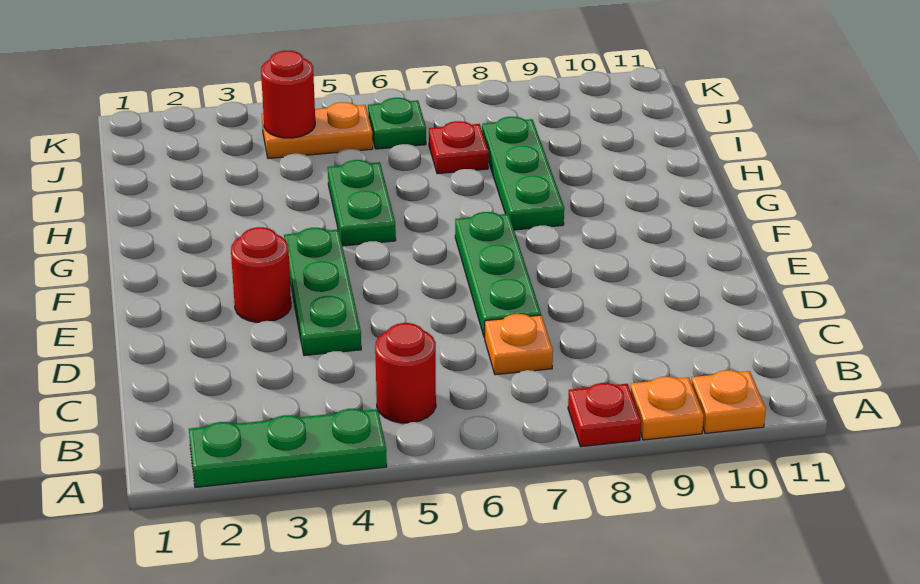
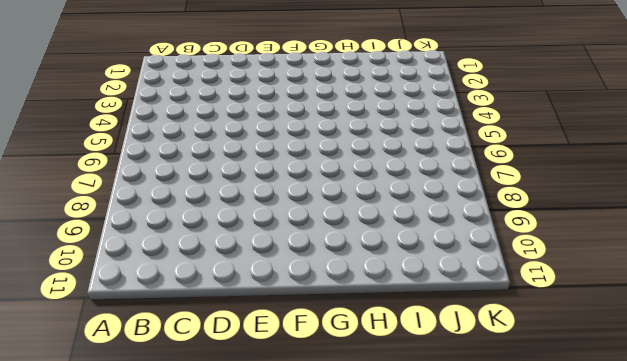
none -> green plate A2:A4 level 1
none -> red plate A8 level 1
none -> orange plate A9 level 1

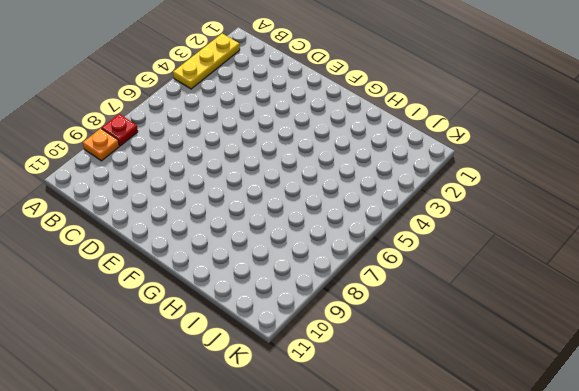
yellow plate A2:A4 level 1 -> green plate A2:A4 level 1
none -> orange plate A10 level 1
none -> red round brick B5 level 1
none -> orange plate C7 level 1

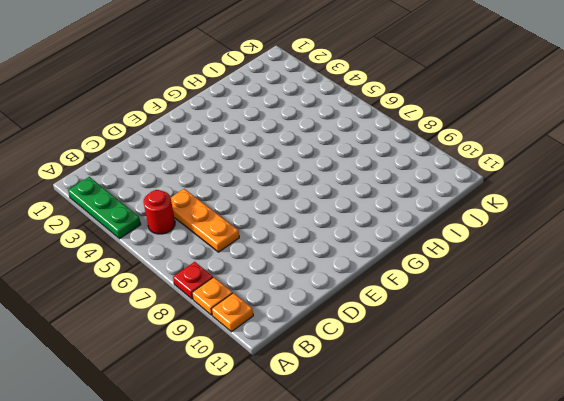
orange plate C5:C7 level 1 -> orange plate C7 level 1
none -> green plate D4:F4 level 1
none -> green plate D7:F7 level 1
none -> red round brick E3 level 1

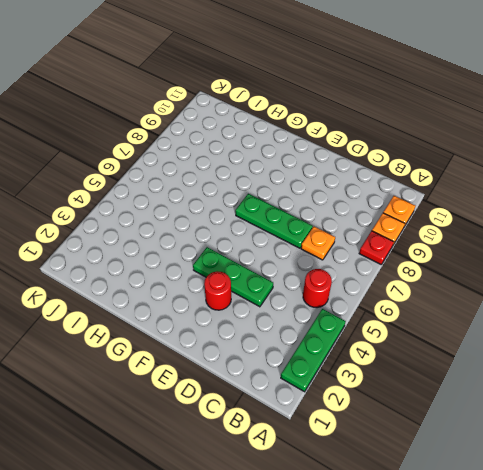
none -> green plate G5:H5 level 1
none -> green plate G8:I8 level 1
none -> red plate I7 level 1

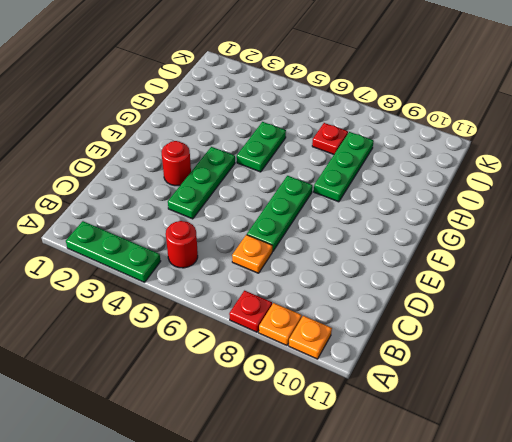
none -> orange plate J4:J5 level 1
none -> green plate J6 level 1
none -> red round brick J4 level 2

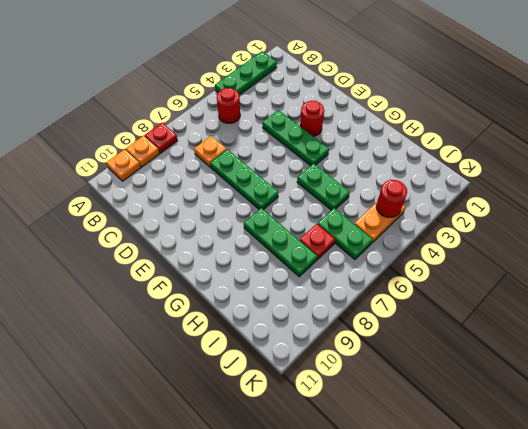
green plate I6:J6 level 1 -> green plate J6 level 1

